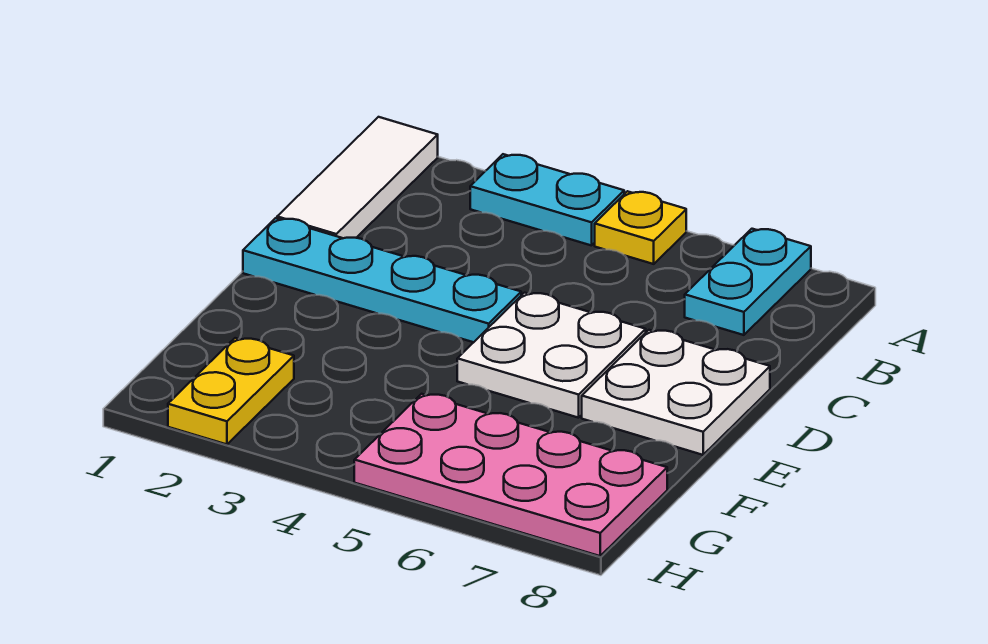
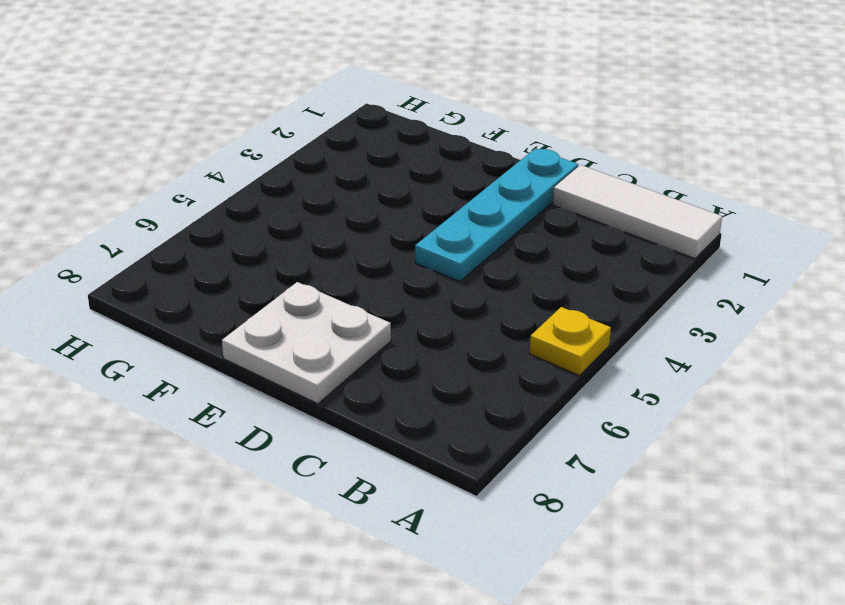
none -> cyan plate A3:A4 level 1
none -> cyan plate A7:B7 level 1

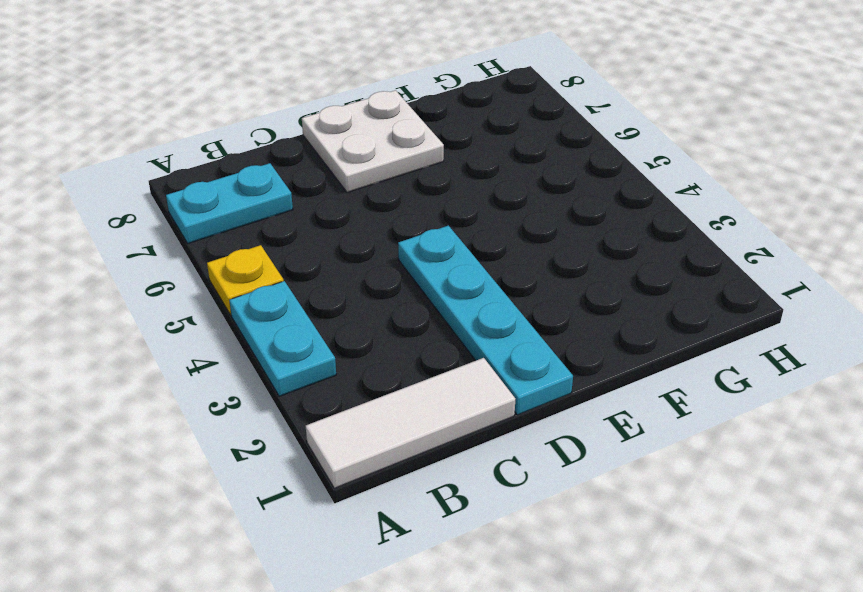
none -> white plate D5:E6 level 1
none -> yellow plate G2:H2 level 1

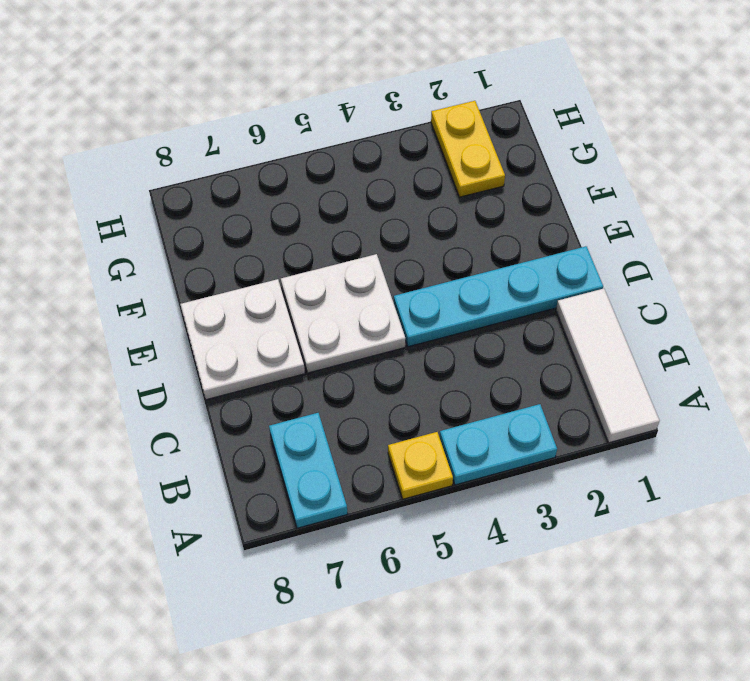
none -> pink plate G5:H8 level 1

